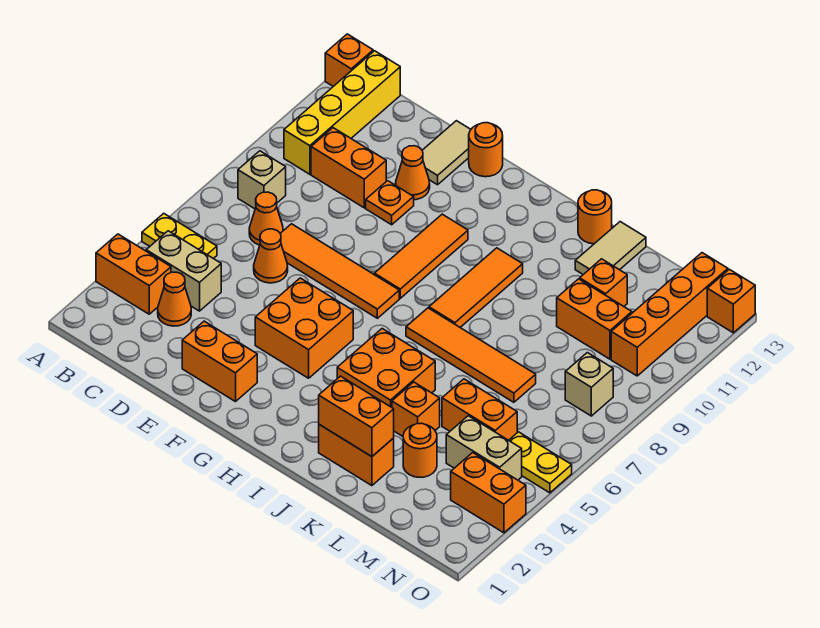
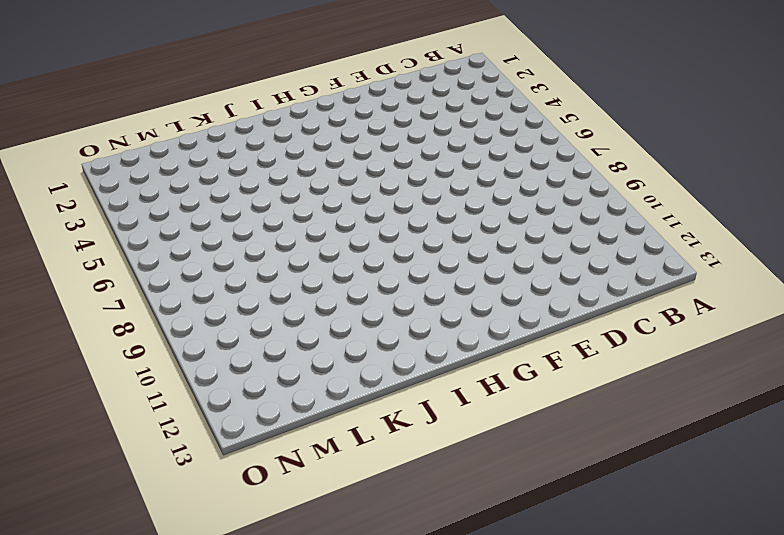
none -> orange brick A3:B3 level 1
none -> yellow plate A5:B5 level 1
none -> orange brick A13 level 1
none -> tan brick B4:C4 level 1

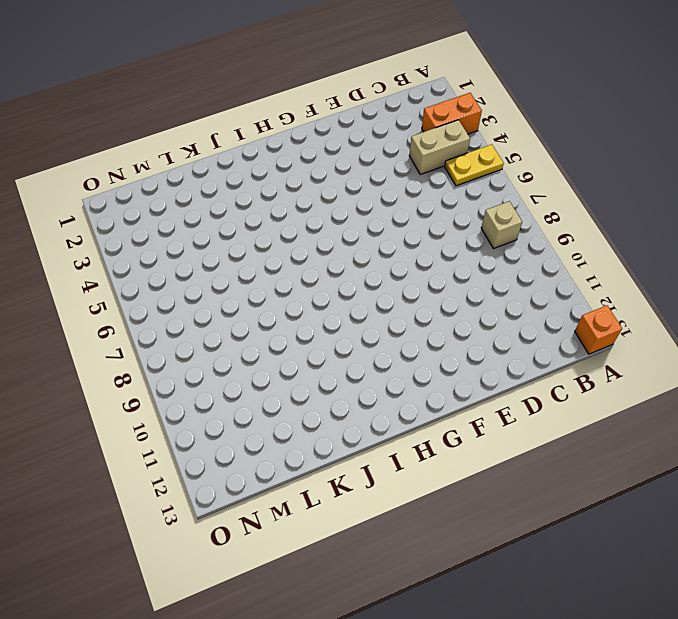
none -> yellow brick B10:B13 level 1
none -> orange cone C3 level 1
none -> orange cone C7 level 1
none -> orange brick C10:D10 level 1

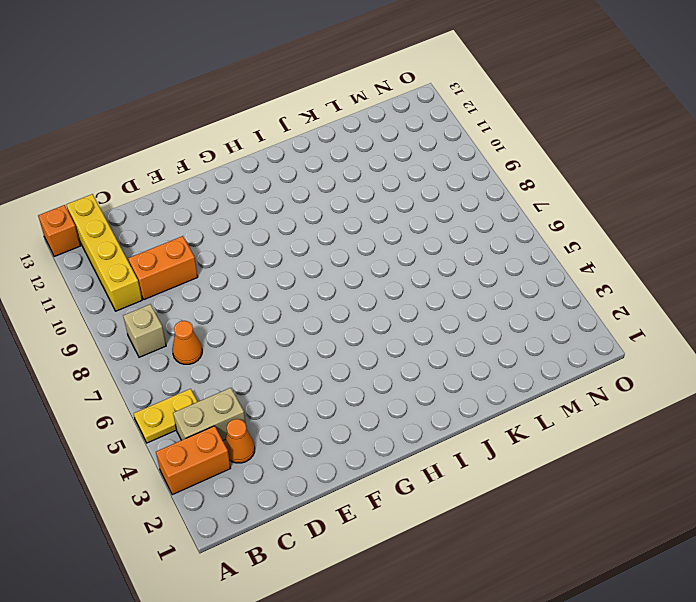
none -> orange cone D6 level 1
none -> orange tile D7:G7 level 1
none -> orange brick E2:F2 level 1
none -> orange plate E10 level 1

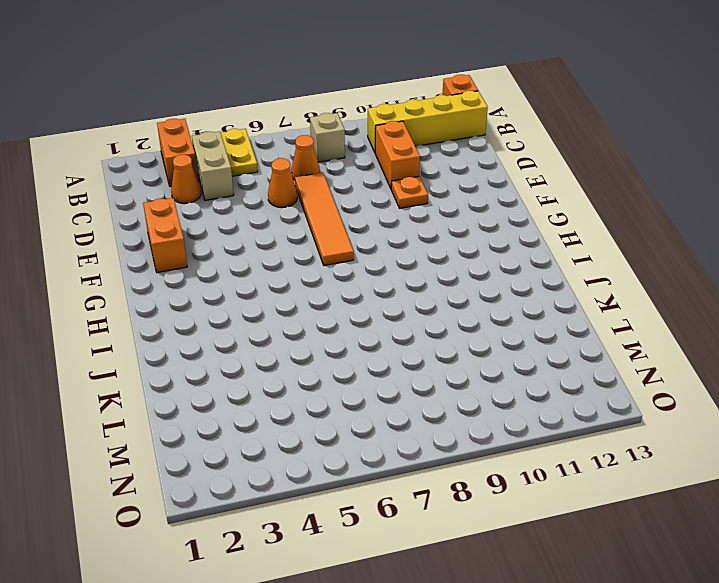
none -> orange cone E11 level 1
none -> tan tile E12:E13 level 1
none -> orange brick F4:G5 level 1
none -> orange round brick F13 level 1

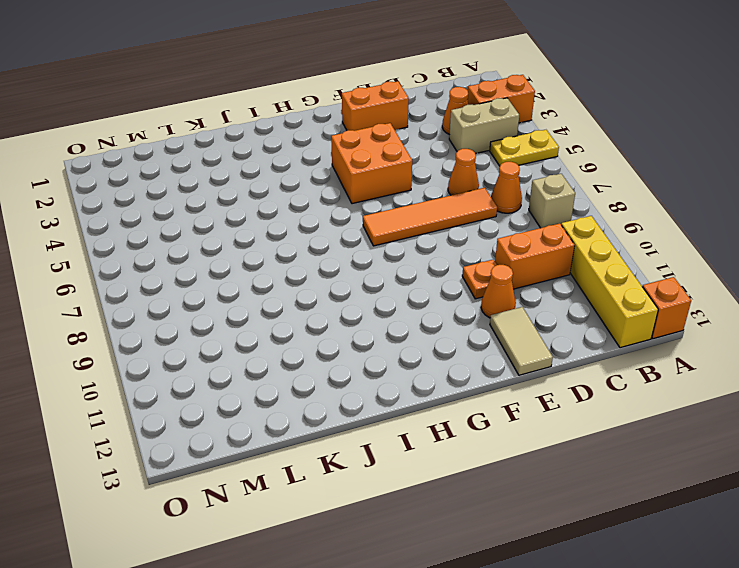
none -> orange round brick F13 level 1
none -> orange tile G8:G10 level 1
none -> orange brick I4:J5 level 1
none -> orange tile I7:L7 level 1

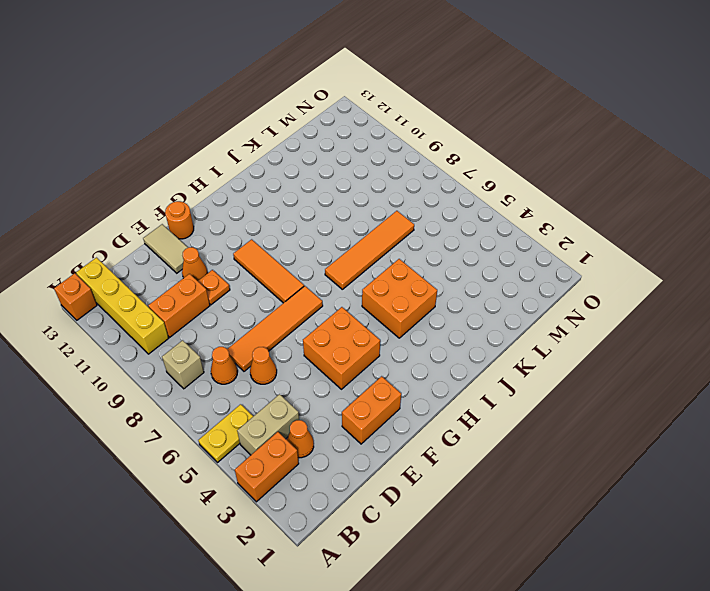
none -> orange tile I8:I10 level 1
none -> orange brick J2:K2 level 1
none -> orange round brick J13 level 1
none -> orange brick K4 level 1

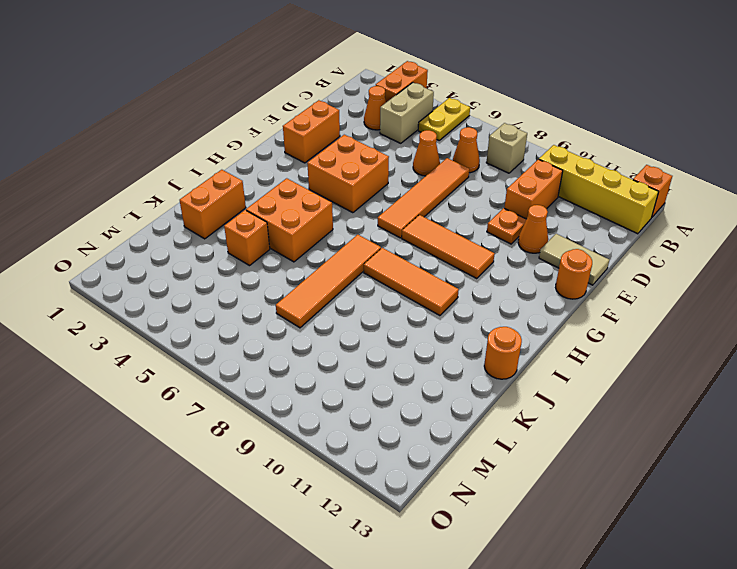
none -> tan tile K12:K13 level 1
none -> orange round brick L3 level 1
none -> orange brick L5:M5 level 1
none -> orange brick L10:M10 level 1

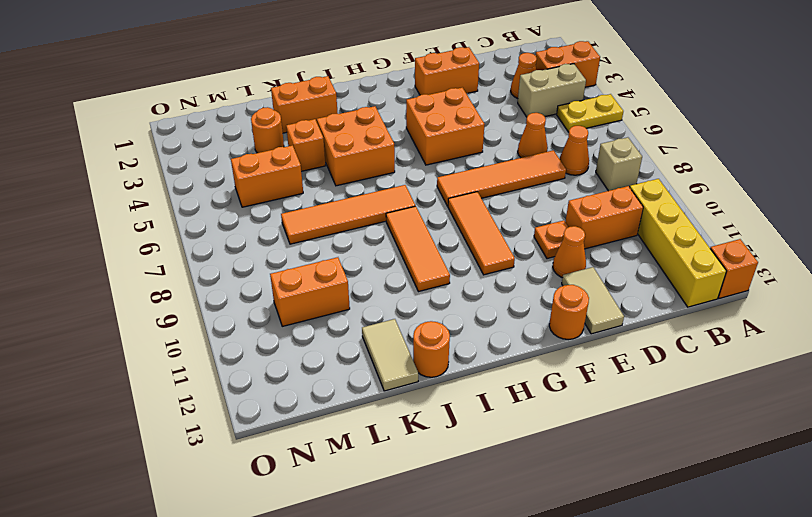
none -> orange brick L11 level 1
none -> tan brick M4:N4 level 1
none -> orange brick N3:O3 level 1
none -> yellow plate N5:O5 level 1

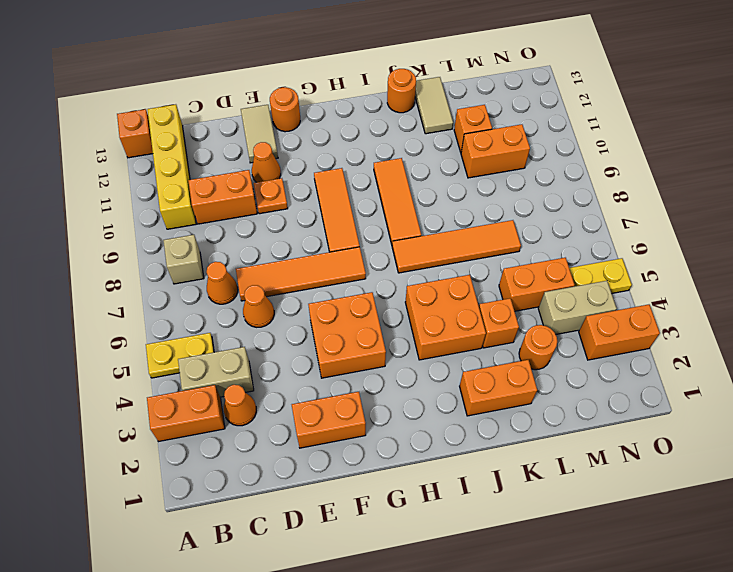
none -> tan brick N8 level 1
none -> orange brick N10:N13 level 1
none -> orange brick O13 level 1
none -> orange brick J2:K2 level 2

